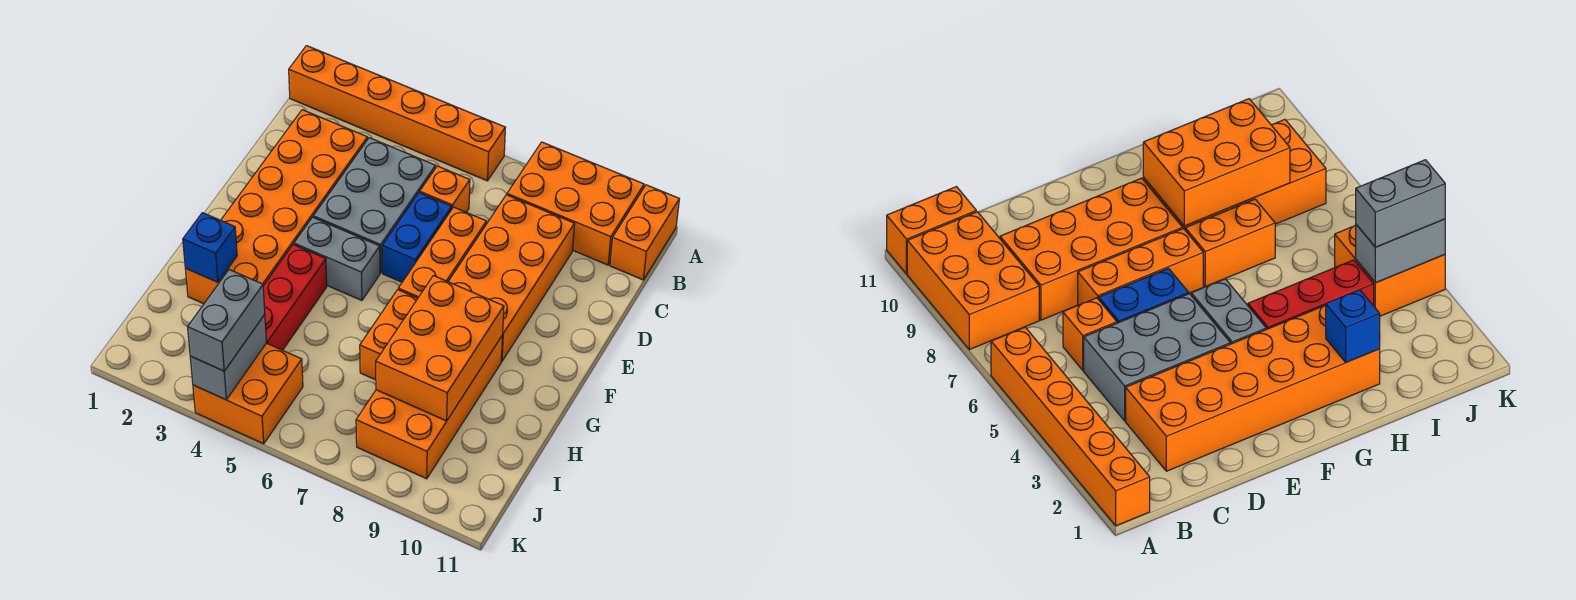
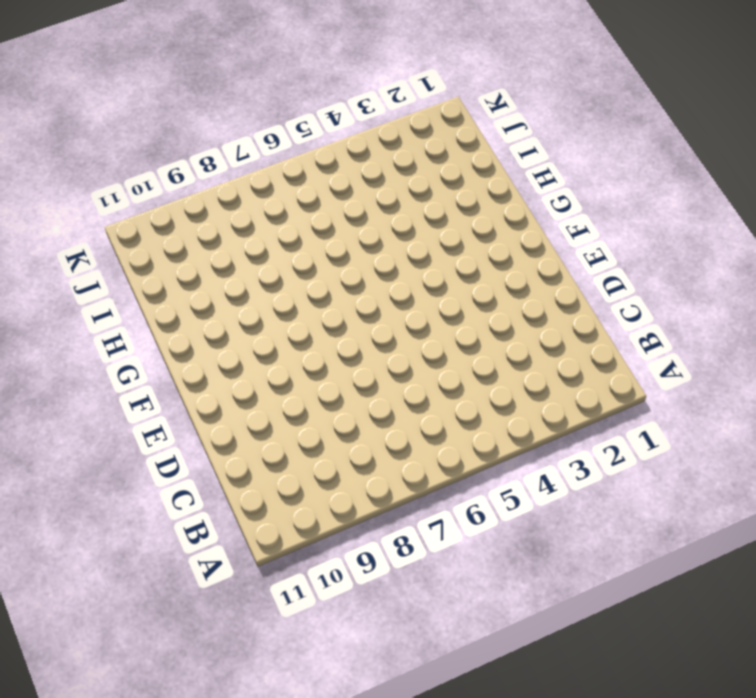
none -> orange brick A1:A6 level 1
none -> orange brick A8:B10 level 1
none -> orange brick A11:B11 level 1

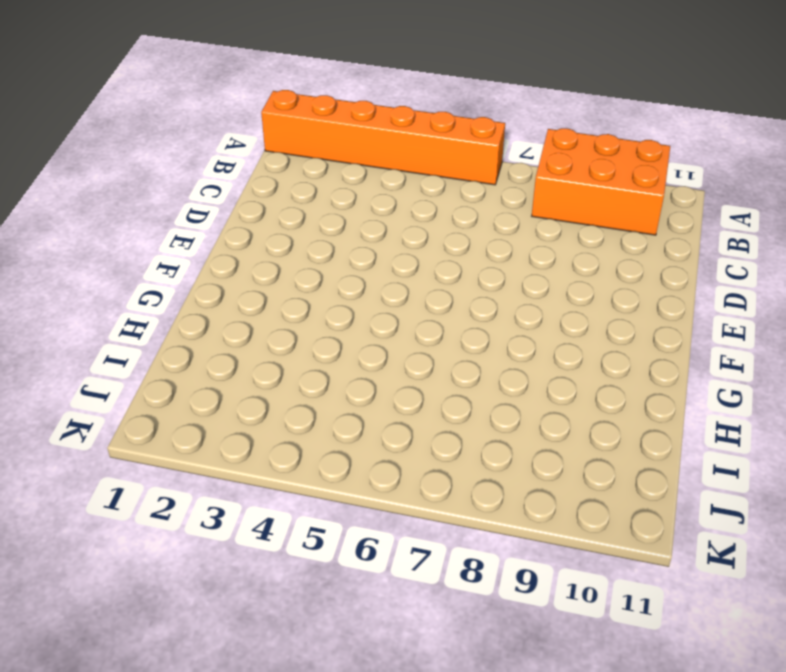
none -> orange brick A11:B11 level 1
none -> orange brick C2:H3 level 1
none -> grey brick C4:E5 level 1

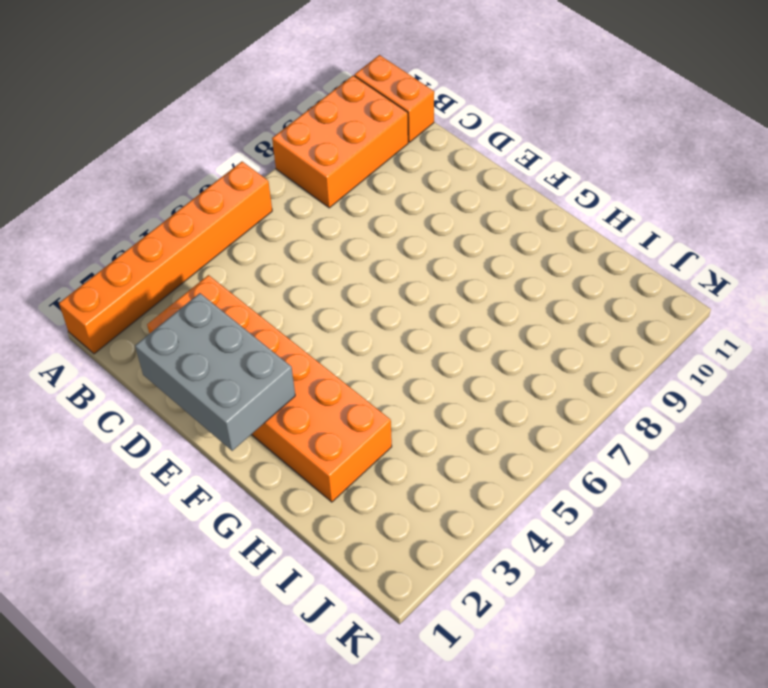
grey brick D1:F2 level 2 -> grey brick C4:E5 level 1
none -> orange brick C6 level 1
none -> orange brick C8:F9 level 1
none -> blue brick D6:E6 level 1

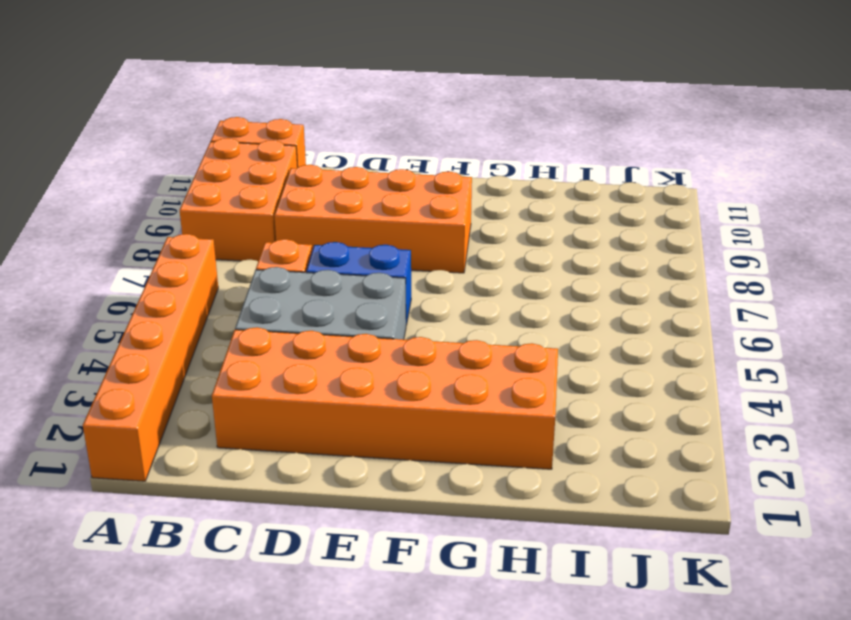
none -> orange brick D7:F7 level 1
none -> grey brick F4:F5 level 1
none -> red brick G4:I4 level 1

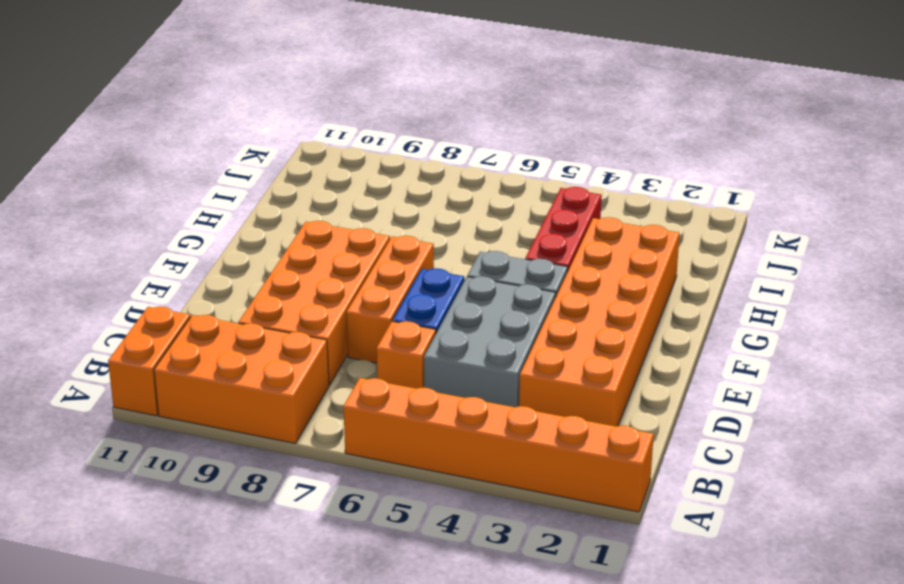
none -> orange brick G7:H7 level 1
none -> orange brick G8:J9 level 1
none -> orange brick J4:K5 level 1

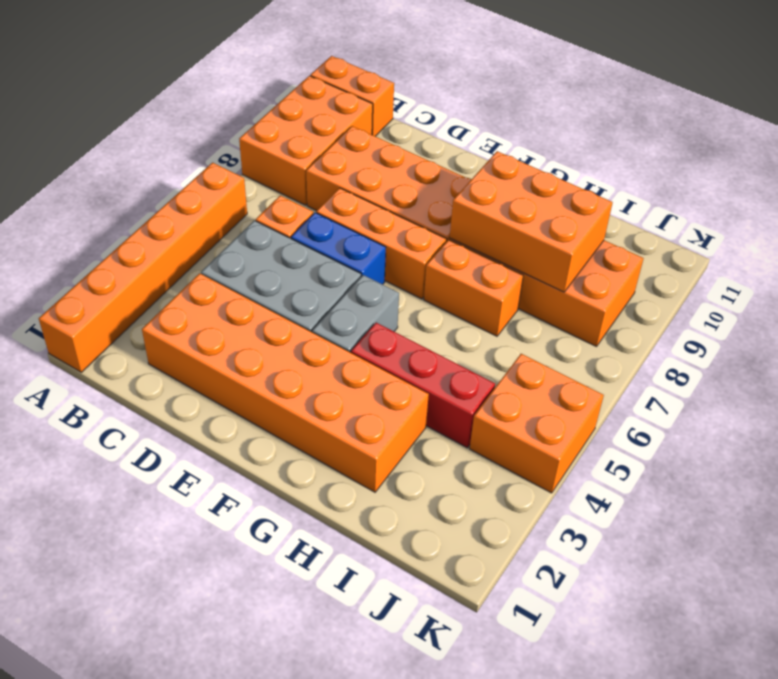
none -> blue brick H2 level 2
none -> grey brick J4:K4 level 2
none -> grey brick J4:K4 level 3

